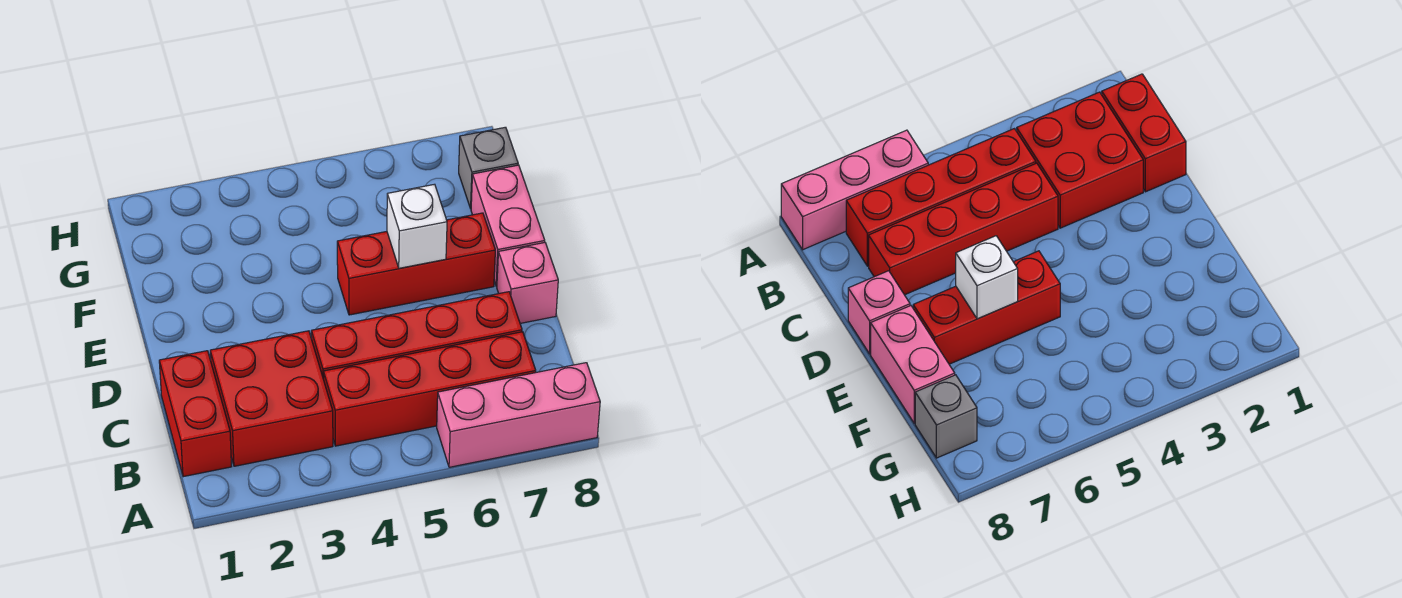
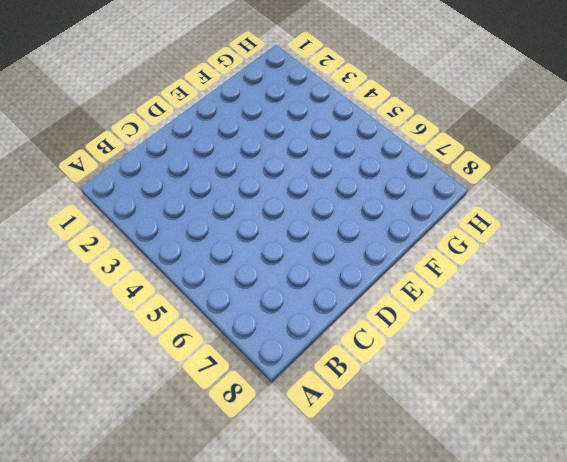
none -> pink brick A6:A8 level 1
none -> red brick B1:C1 level 1

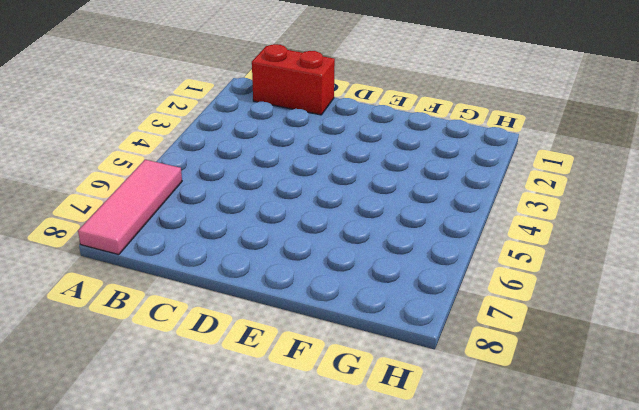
pink tile A6:A8 level 1 -> pink brick A6:A8 level 1
none -> red brick B2:C3 level 1
none -> red brick B4:B7 level 1

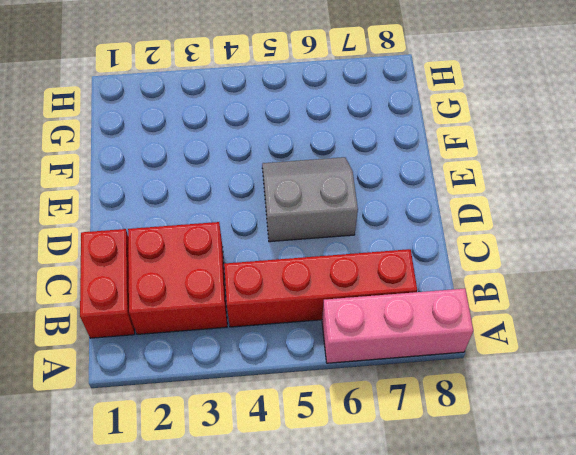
grey slope D5:E6 level 1 top D -> red brick E5:E7 level 1
none -> red brick C4:C7 level 1
none -> pink brick D8 level 1

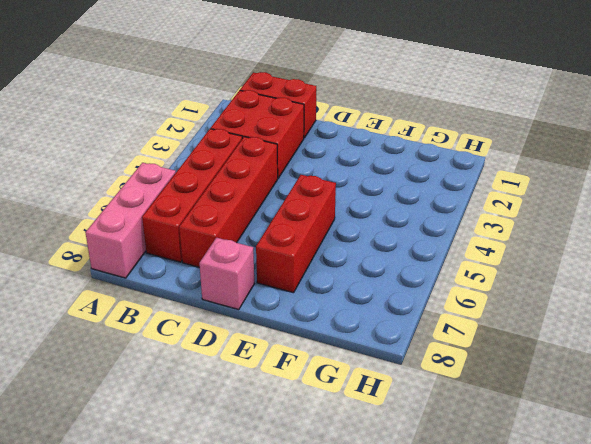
none -> pink brick E8:F8 level 1
none -> grey brick G8 level 1

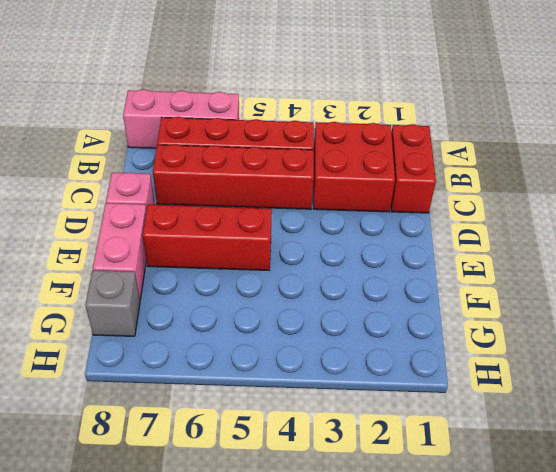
none -> white brick E6 level 2

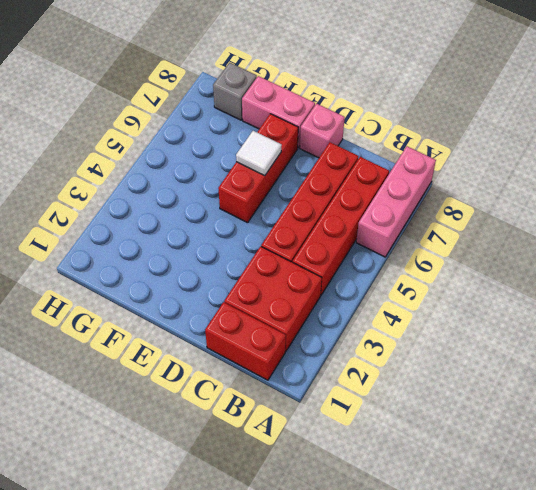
white tile E6 level 2 -> white brick E6 level 2

